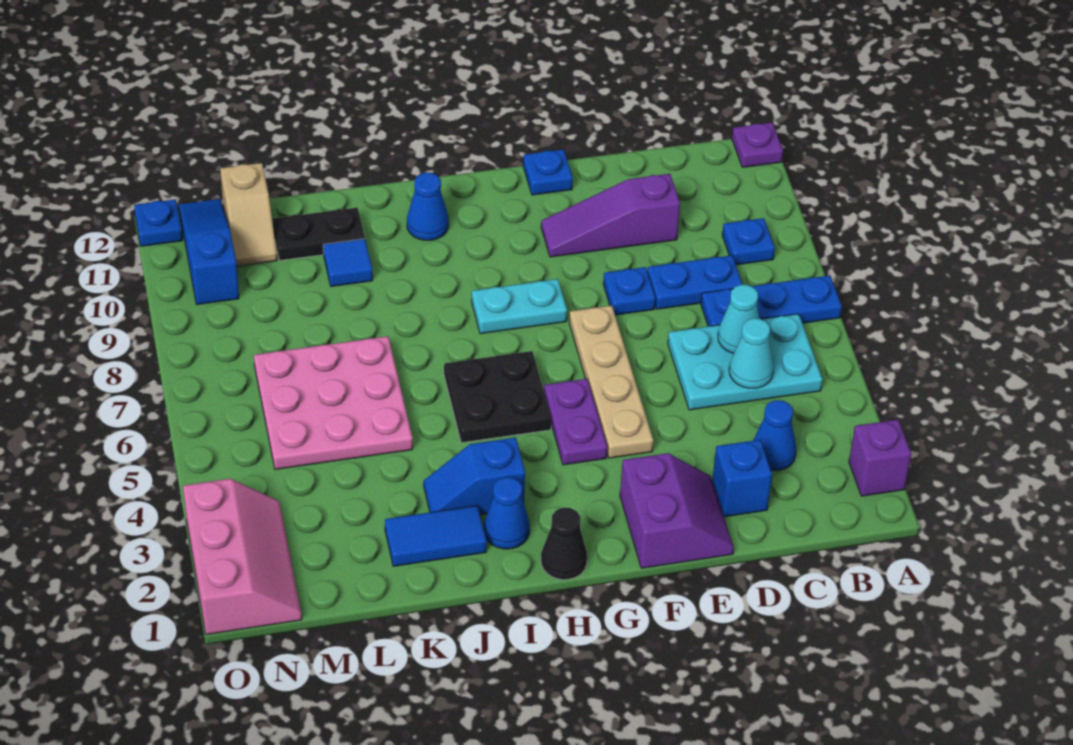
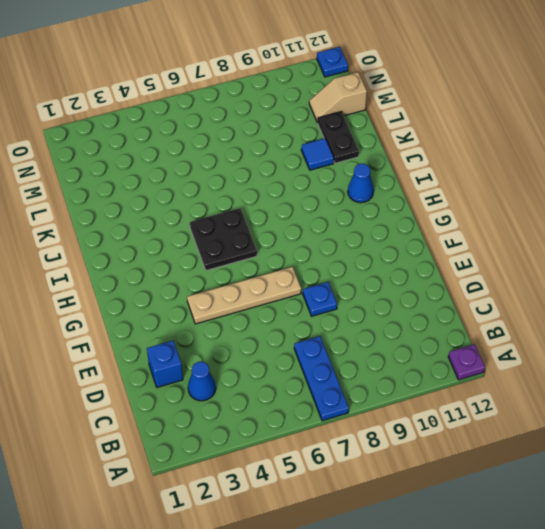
none -> purple brick A2 level 1
none -> cyan plate B5:D6 level 1
none -> blue plate B9 level 1
none -> blue plate C8:D8 level 1

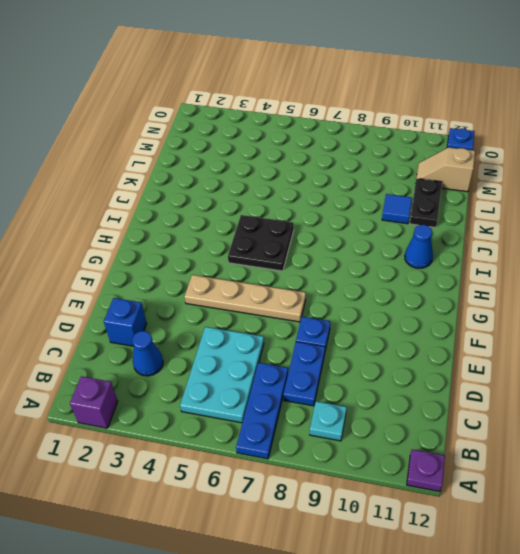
cyan plate B9 level 1 -> blue plate B9 level 1
none -> purple slope D10:F10 level 1 top D
none -> purple slope E1:F2 level 1 top F
none -> blue plate F12 level 1
none -> purple plate G4:G5 level 1

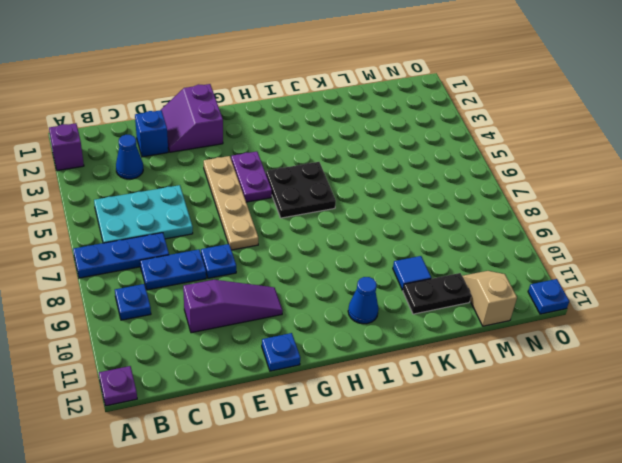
none -> cyan plate G8:H8 level 1
none -> black cone H1 level 1
none -> blue cone I2 level 1
none -> blue slope I3:J3 level 1 top I

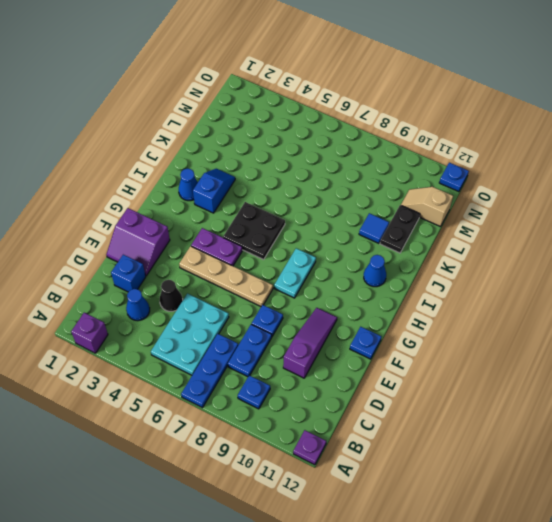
black cone D4 level 1 -> black cone H1 level 1
none -> blue tile J2:K2 level 1
none -> pink plate K5:M7 level 1
none -> pink slope N1:O3 level 1 top O
none -> blue slope N10:N12 level 1 top 10

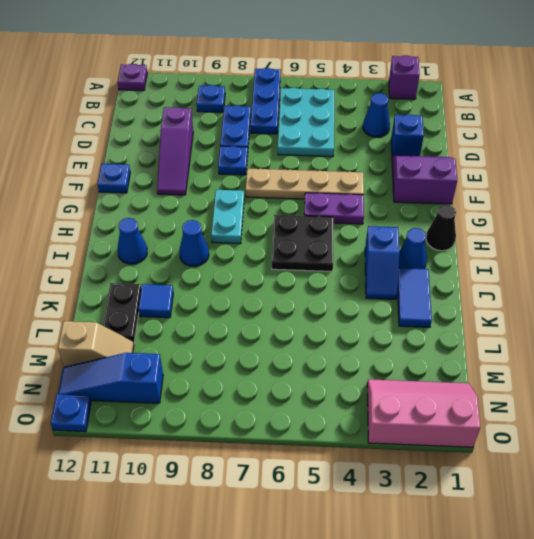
blue cone I9 level 1 -> none
none -> pink plate K5:M7 level 1
none -> cyan cone C5 level 2
none -> cyan cone C6 level 2

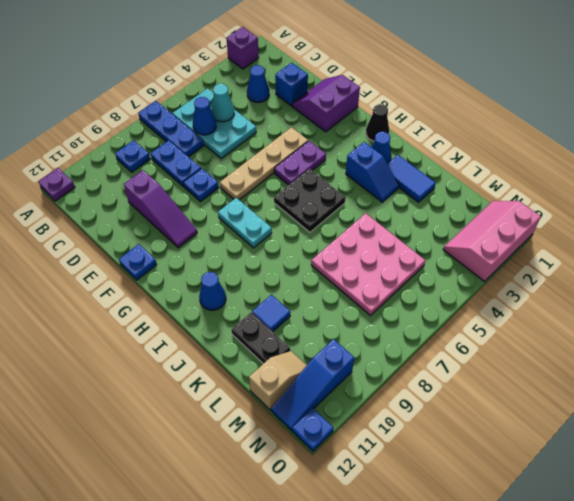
blue cone C6 level 2 -> cyan cone C6 level 2

